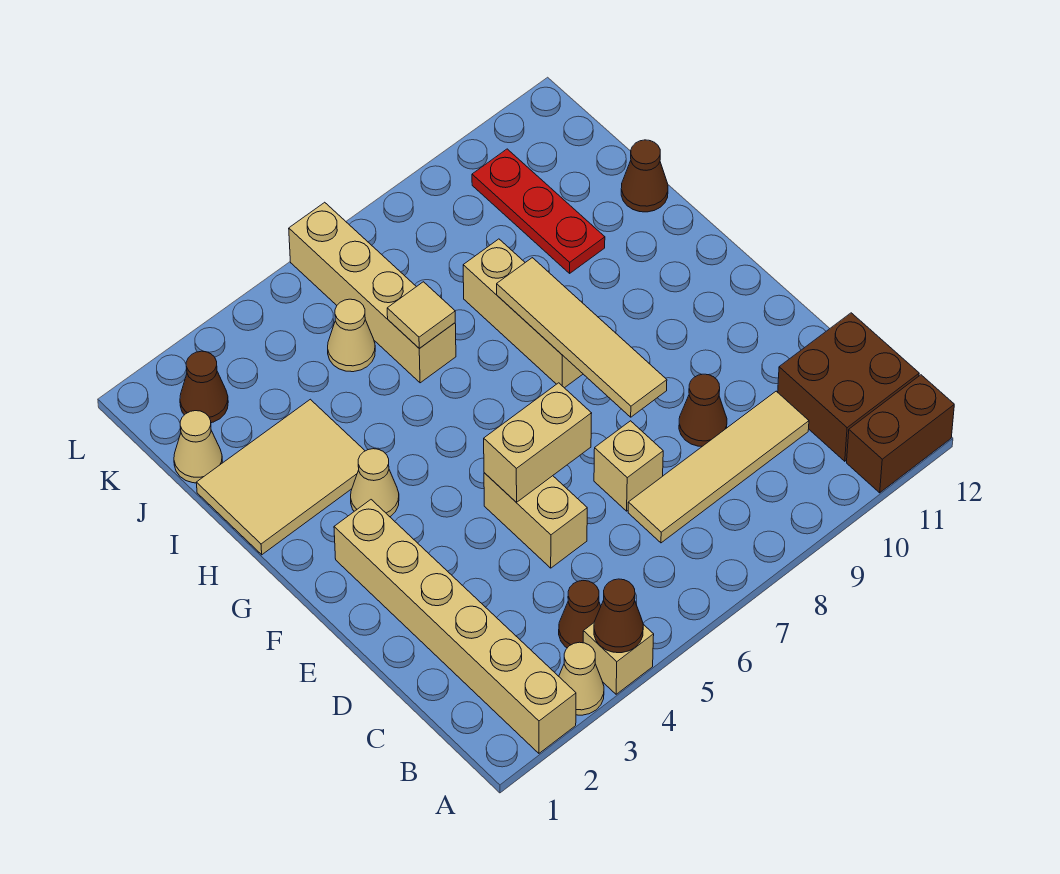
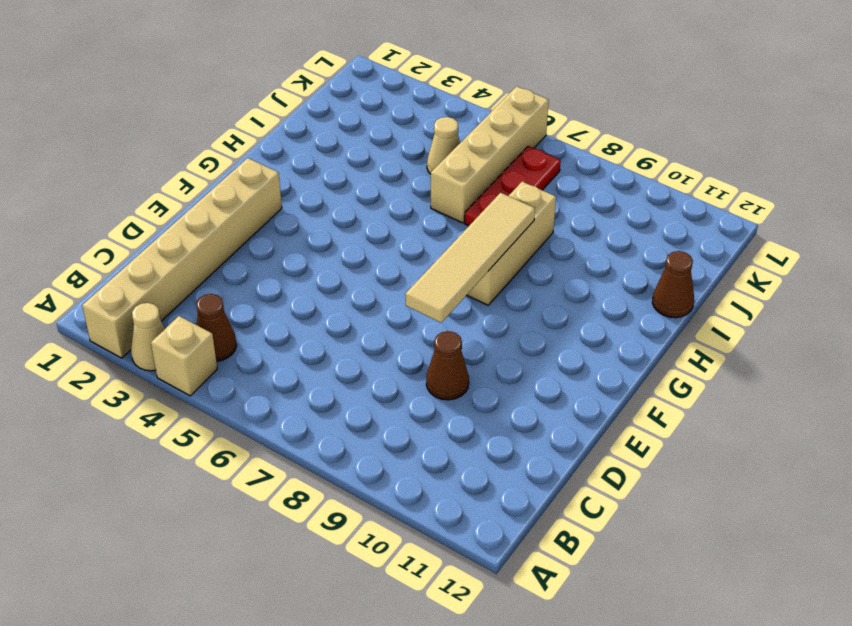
red plate I7:K7 level 1 -> red plate I10:K10 level 1
none -> brown brick A11:A12 level 1
none -> brown brick B11:C12 level 1
none -> tan tile C7:C10 level 1

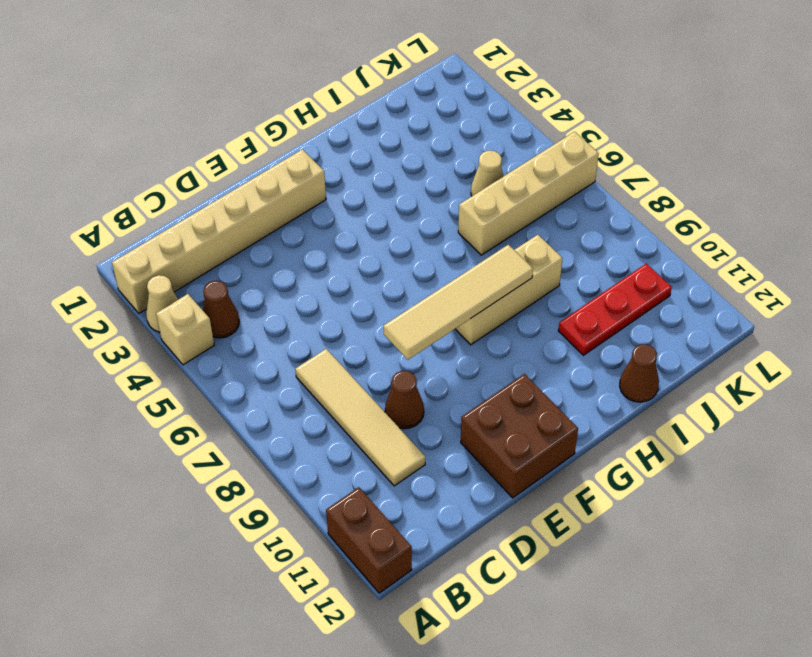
brown brick E11:F12 level 1 -> brown brick B11:C12 level 1
none -> tan brick D5:E5 level 1
none -> tan brick D7 level 1
none -> tan cone G3 level 1

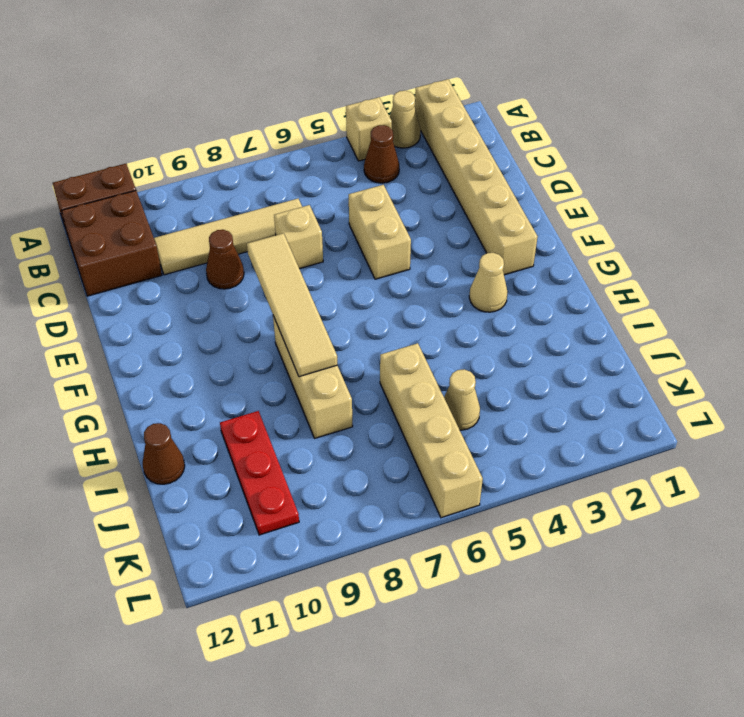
none -> tan tile H1:I3 level 1
none -> tan cone J1 level 1
none -> brown cone K2 level 1

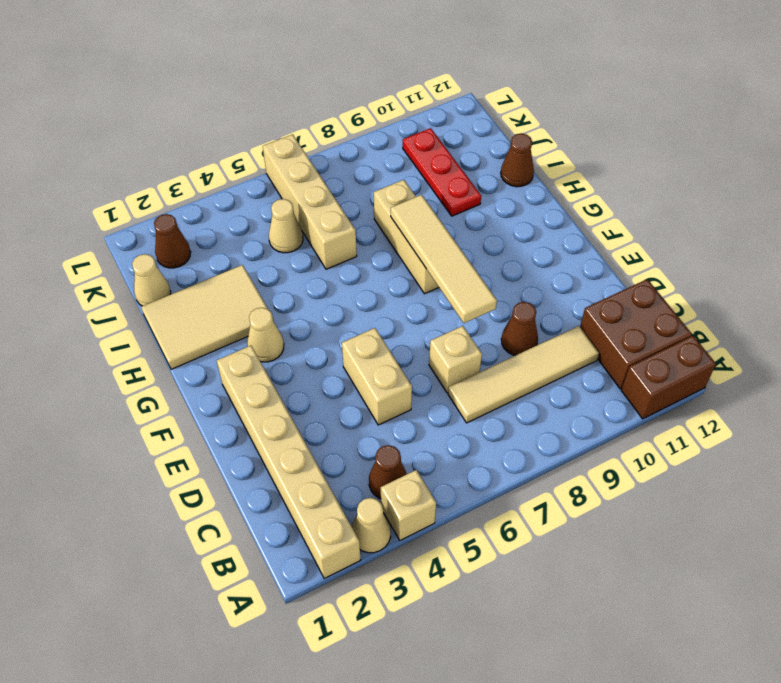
none -> brown cone A4 level 2
none -> tan brick E5:E6 level 2
none -> tan tile I6 level 2

